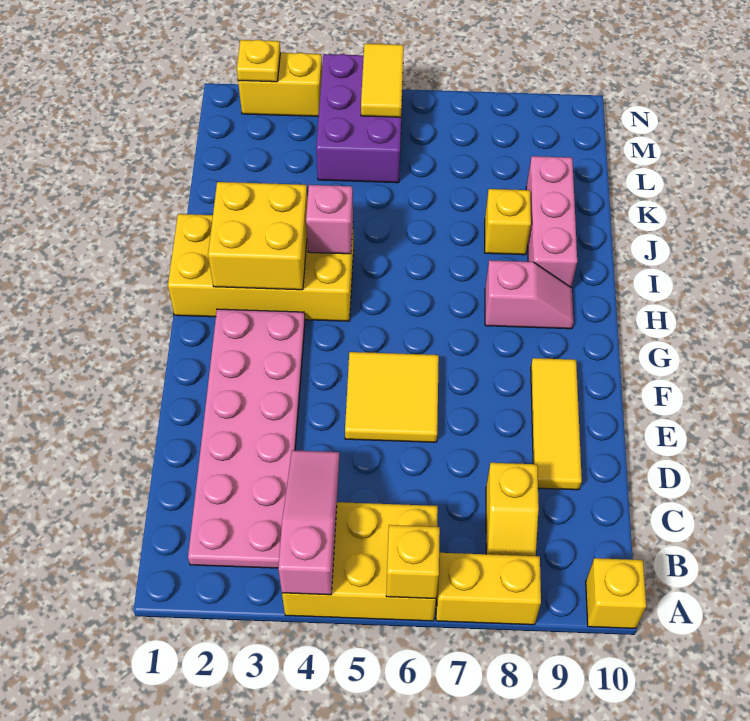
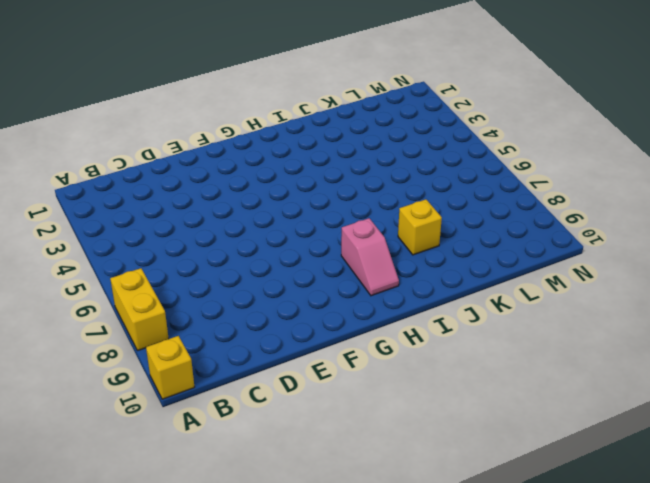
none -> yellow brick A4:B6 level 1
none -> pink plate B2:G3 level 1
none -> yellow slope B8:C8 level 1 top C

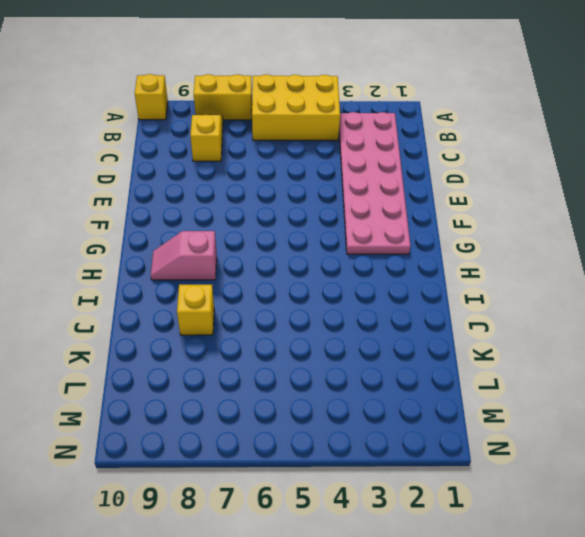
none -> yellow tile D9:F9 level 1
none -> yellow tile E5:F6 level 1
none -> yellow brick H1:I4 level 1

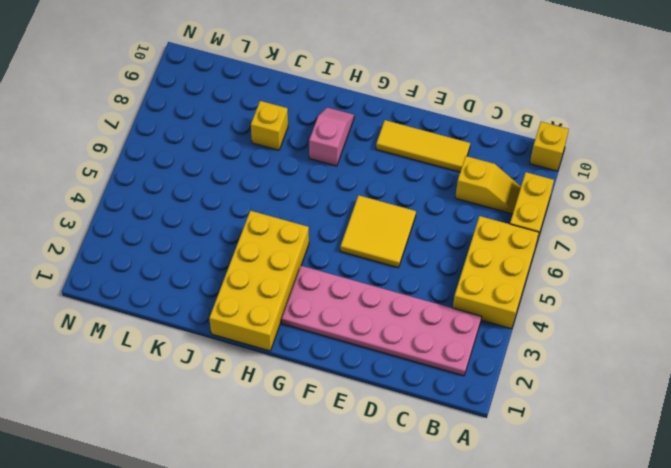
none -> pink brick I9:K9 level 1
none -> purple brick L4:N5 level 1
none -> yellow brick N2:N3 level 1

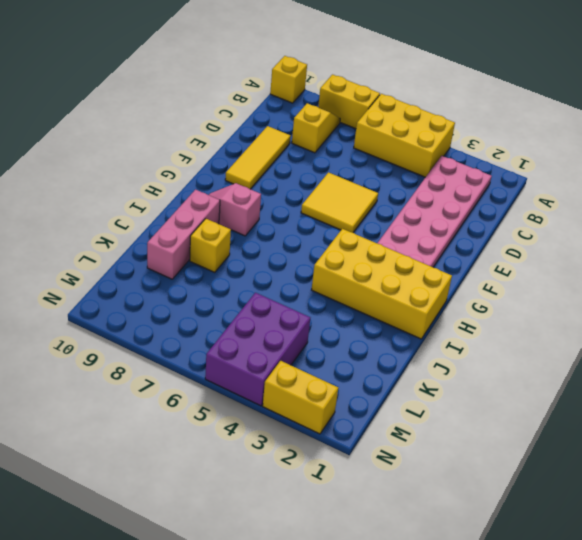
none -> pink slope A4:C4 level 2 top A
none -> yellow brick A6 level 2
none -> yellow brick H2:I3 level 2

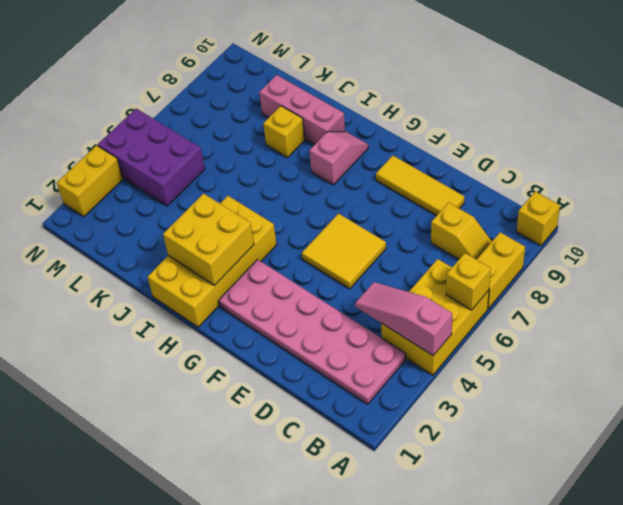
none -> pink brick I4 level 2
none -> yellow tile M5:N5 level 2
none -> yellow plate N2 level 2

